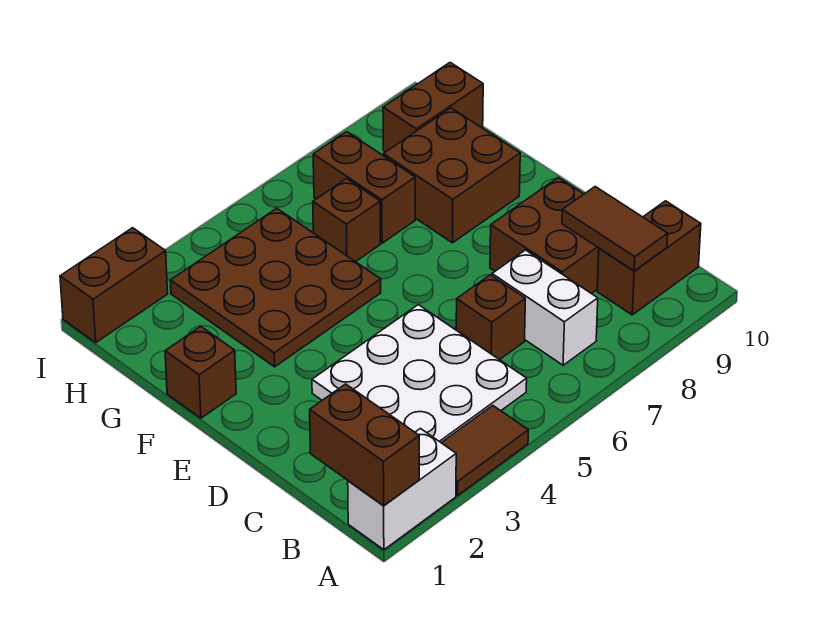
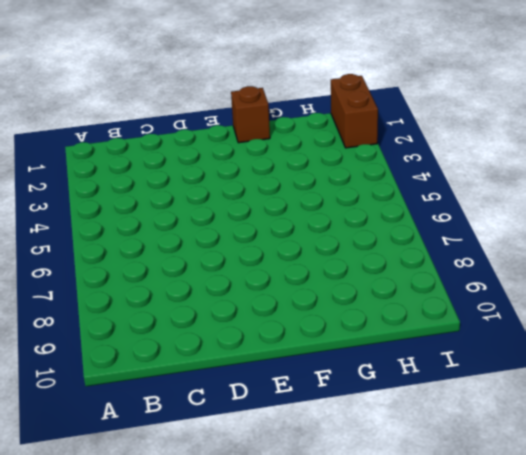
none -> white brick A1:A2 level 1
none -> brown tile A3:A4 level 1
none -> white plate B3:D5 level 1

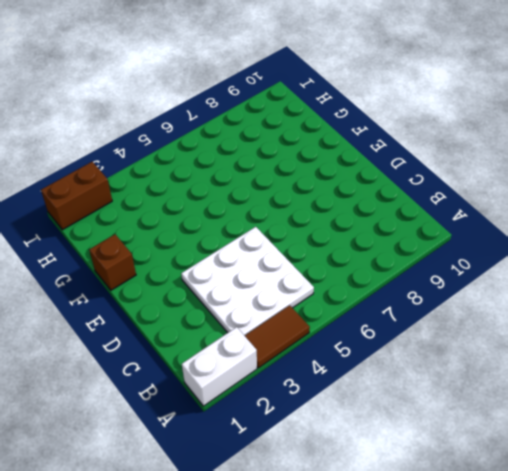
none -> white brick B7:C7 level 1
none -> brown brick B9:B10 level 1
none -> brown brick C6 level 1

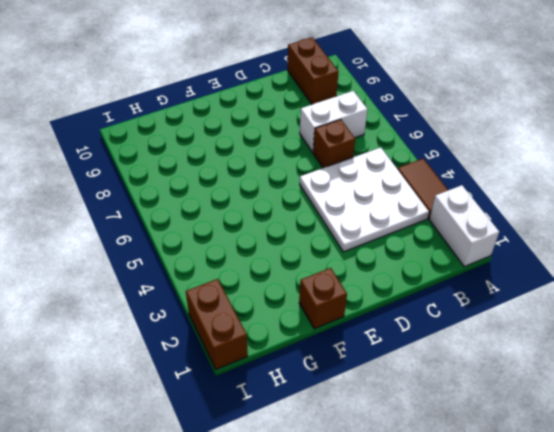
none -> brown brick C8:D9 level 1
none -> brown plate F3:H5 level 1
none -> brown brick F8:G9 level 1

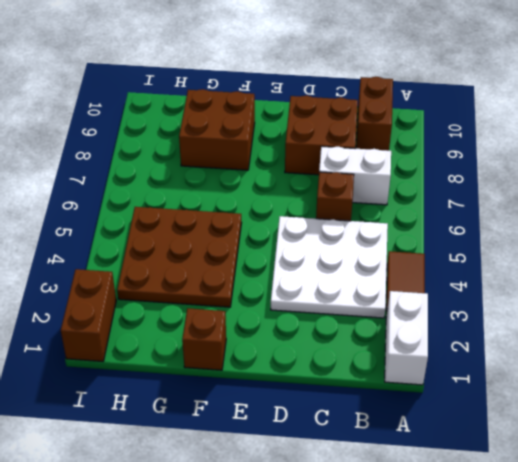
none -> brown brick G6 level 1
none -> brown brick G7:H7 level 1
none -> brown brick H9:H10 level 1

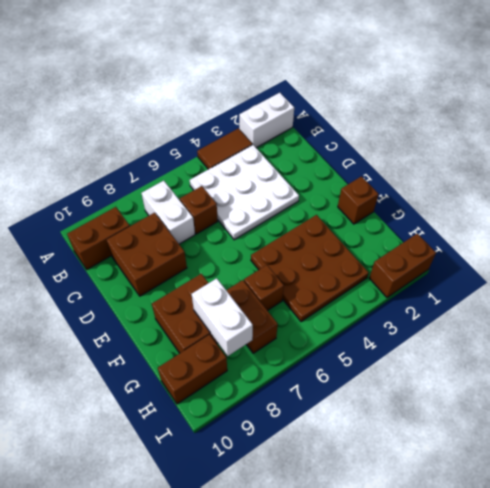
white brick G8:H8 level 2 -> none
none -> brown brick A1:B1 level 2
none -> brown tile B9:C9 level 2

